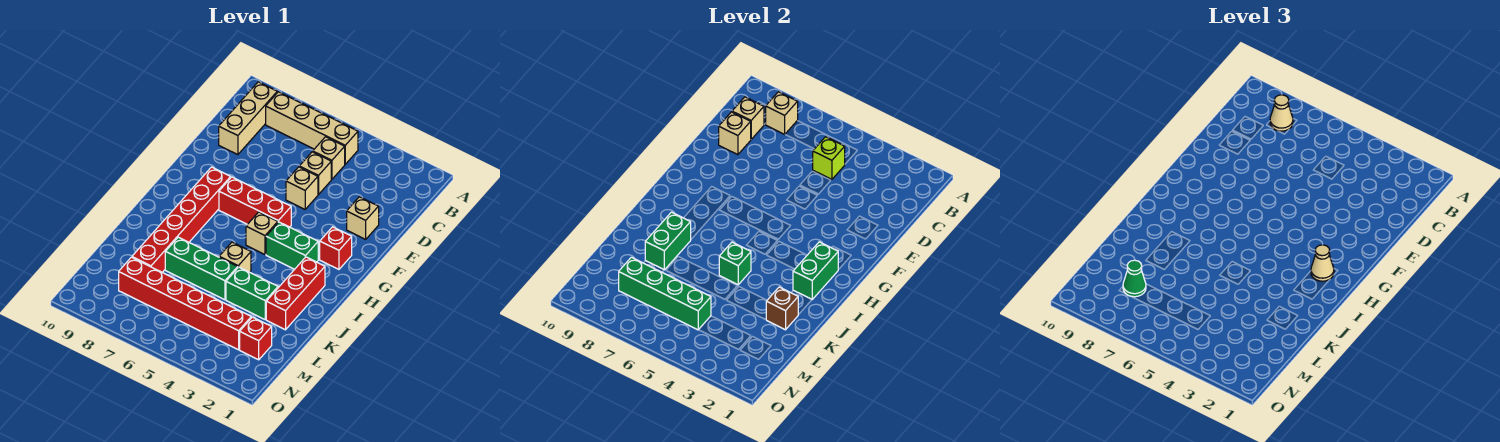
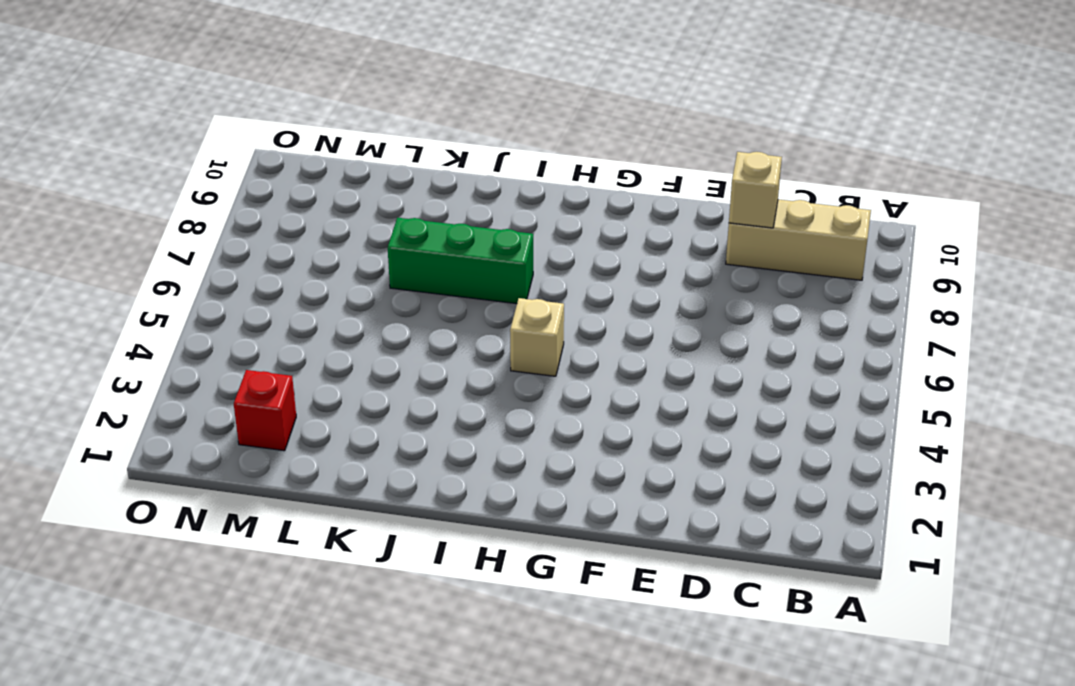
green brick I7:K7 level 1 -> green brick K5:K7 level 1
none -> tan brick B5:B8 level 1
none -> tan brick C5 level 1
none -> tan brick D5 level 1

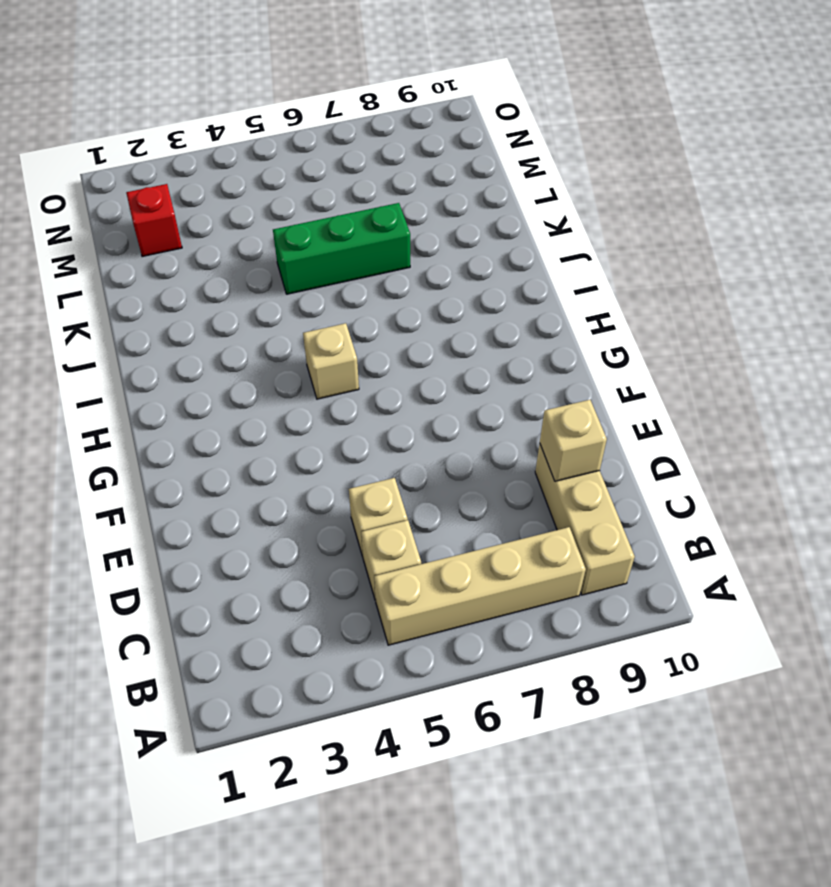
none -> tan brick E2 level 1
none -> tan brick E5 level 1
none -> red brick G2 level 1

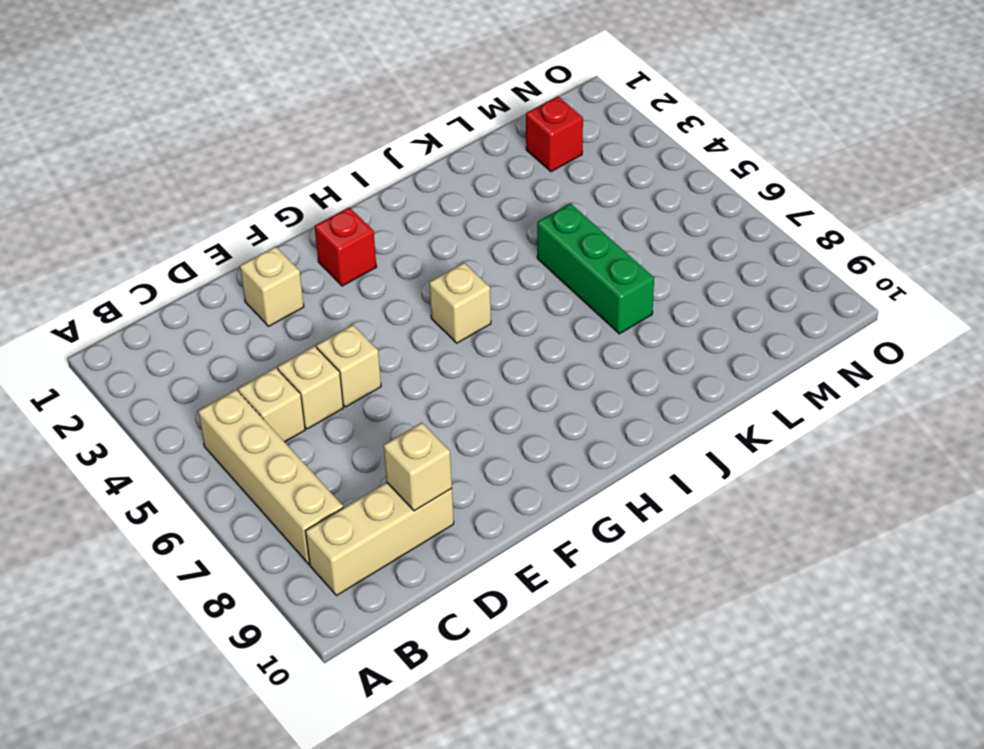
none -> red brick G5:G7 level 1
none -> red brick G8:L8 level 1
none -> green brick H3:H4 level 1

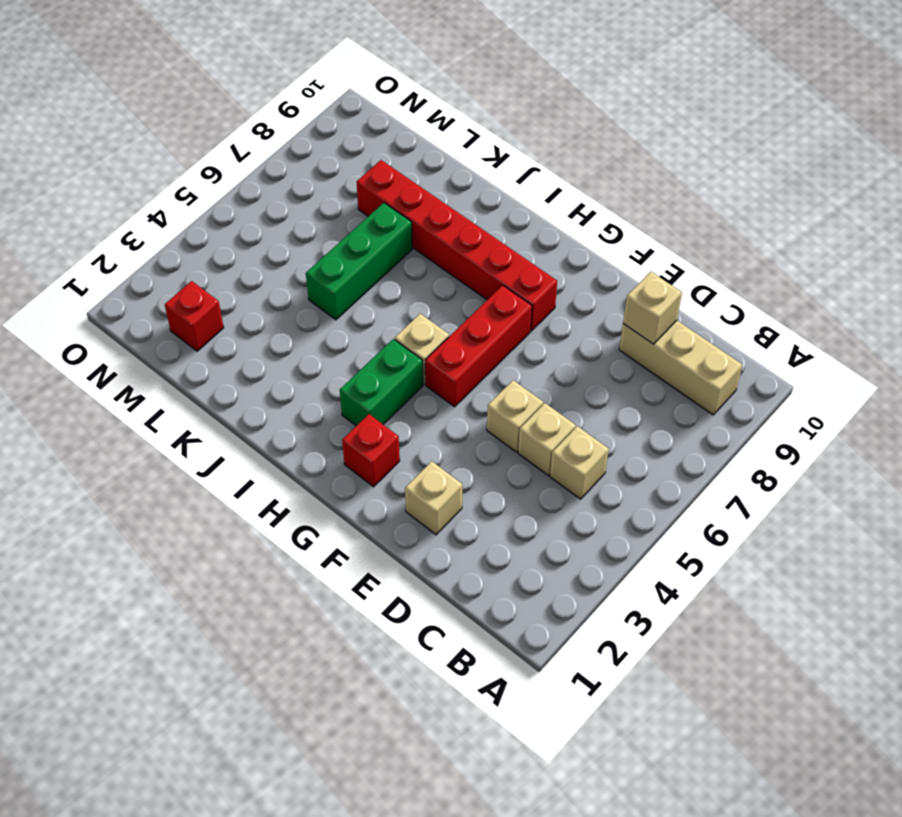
none -> tan brick B5:B8 level 1
none -> red brick I2:K2 level 1
none -> tan brick J5 level 1

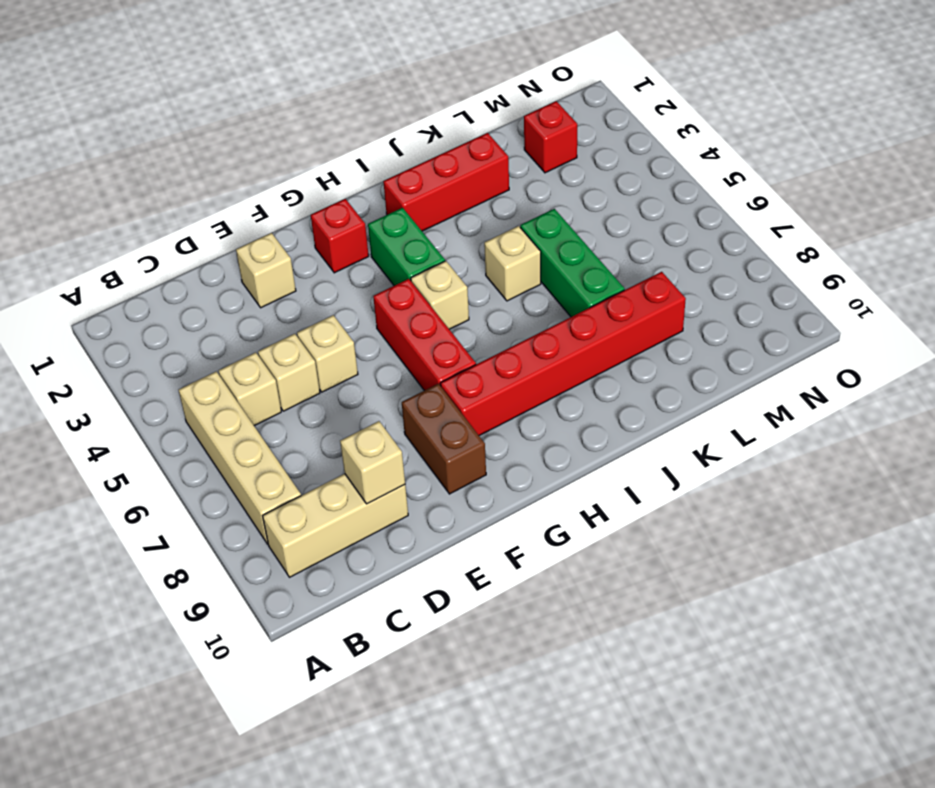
brown brick F8:F9 level 1 -> none
none -> green brick K3:K4 level 1
none -> red brick M3:M8 level 1
none -> tan brick B8 level 2

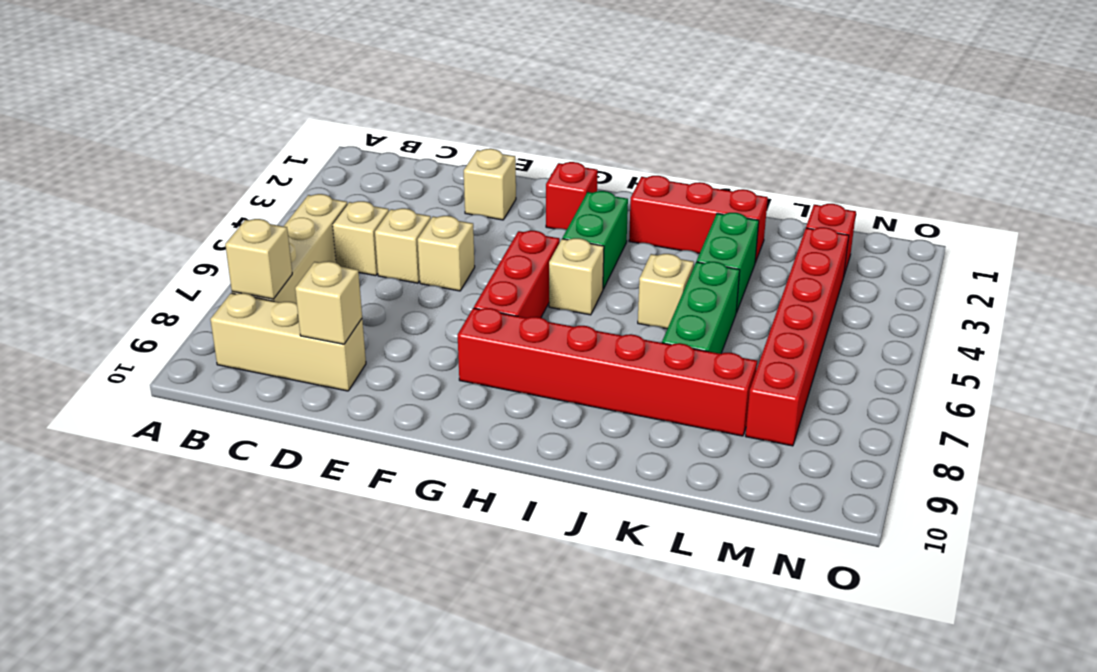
none -> lime brick C5 level 2
none -> tan brick C9 level 2
none -> green brick H2:I2 level 2

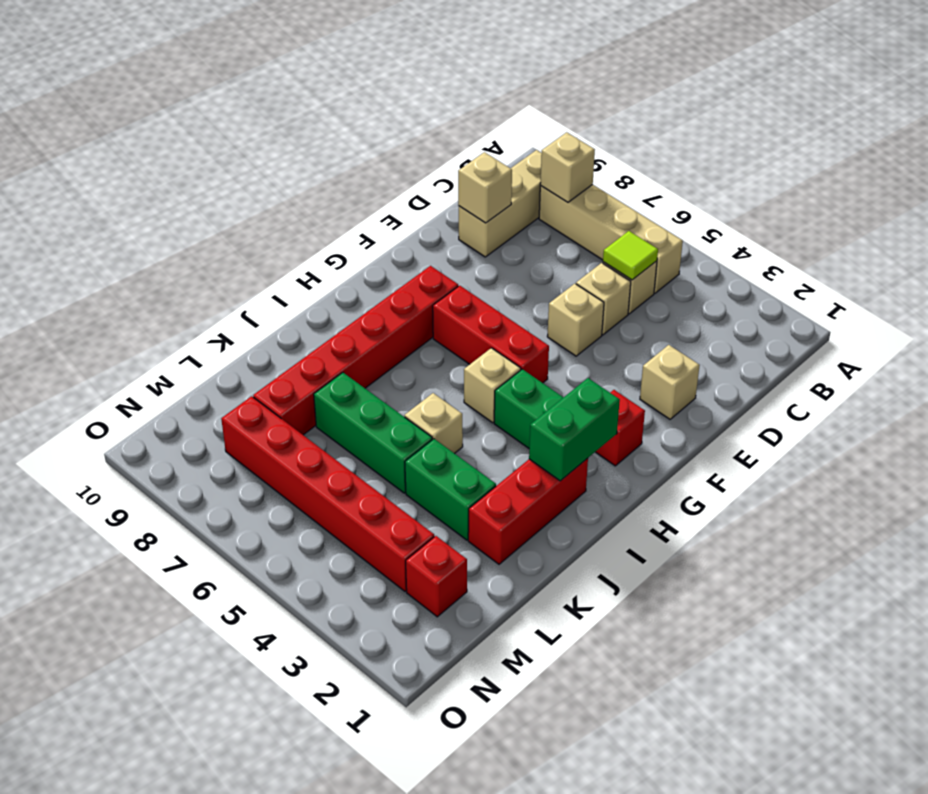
lime tile C5 level 2 -> lime brick C5 level 2
none -> tan brick C9 level 2
none -> green brick J5 level 2
none -> green brick J8:K8 level 2

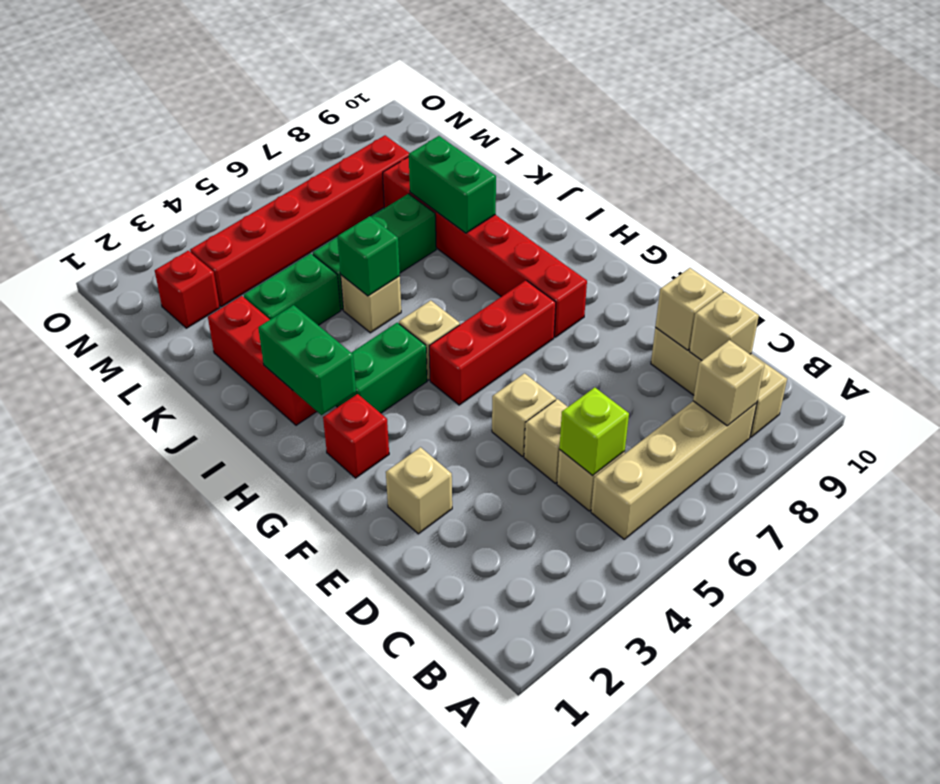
none -> brown brick K2 level 2
none -> green brick M5:M8 level 2
none -> tan cone B8 level 3

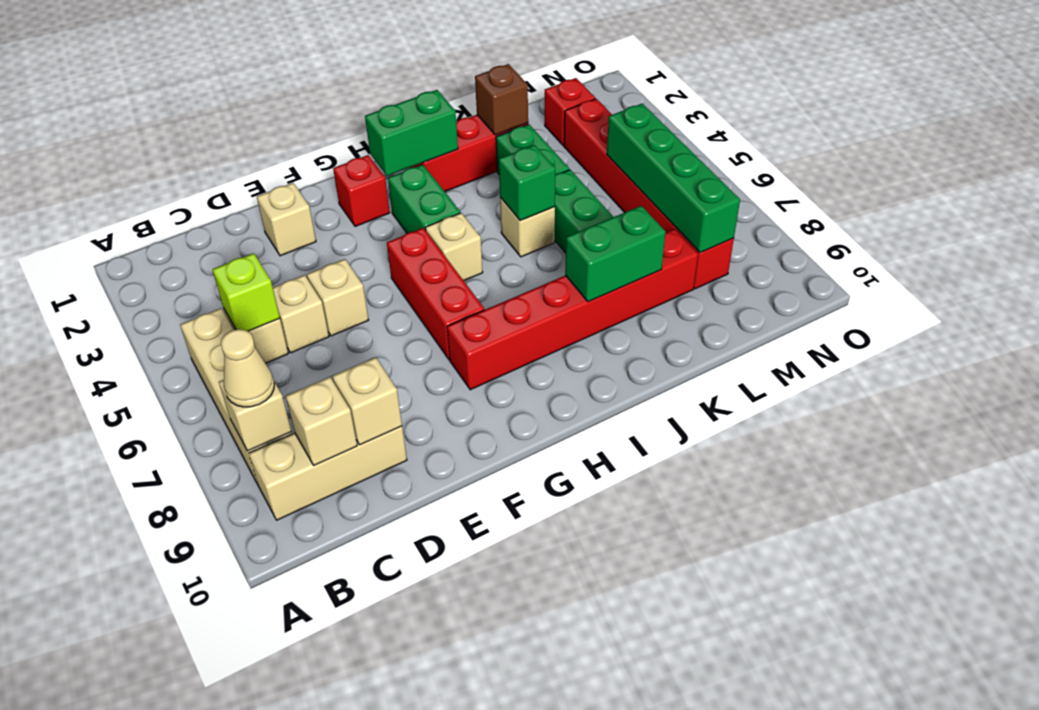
none -> tan cone H2 level 3
none -> green cone M8 level 3

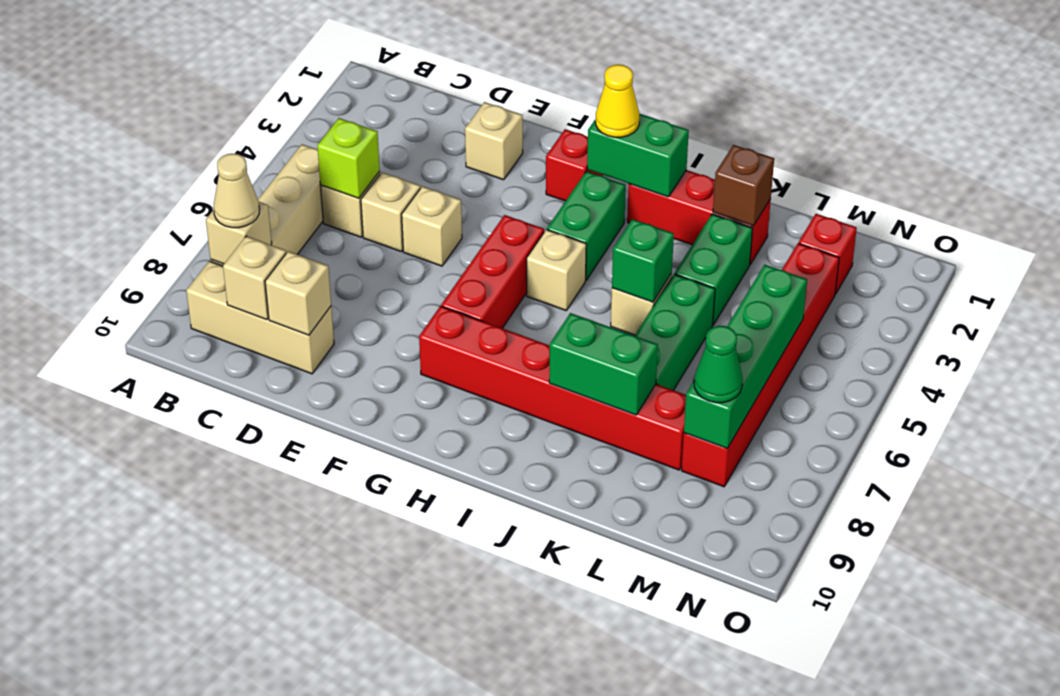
yellow cone H2 level 3 -> tan cone H2 level 3

